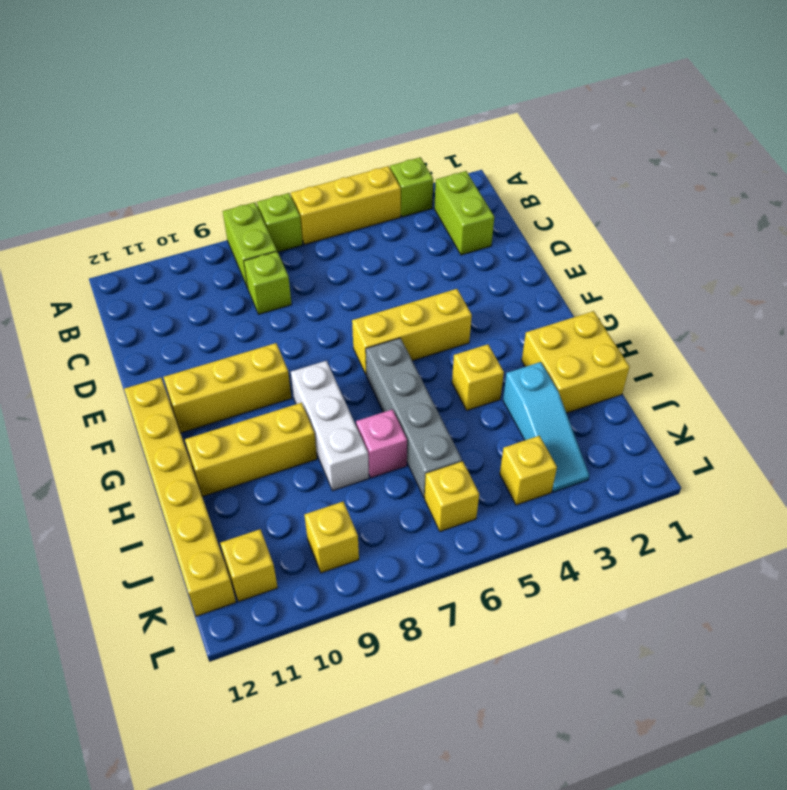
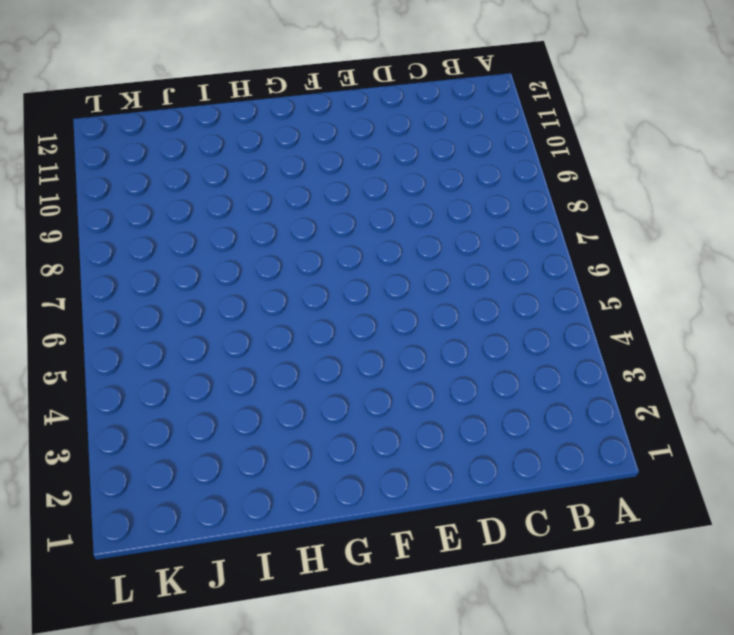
none -> lime brick A3 level 1
none -> yellow brick A4:A6 level 1
none -> lime brick A7 level 1

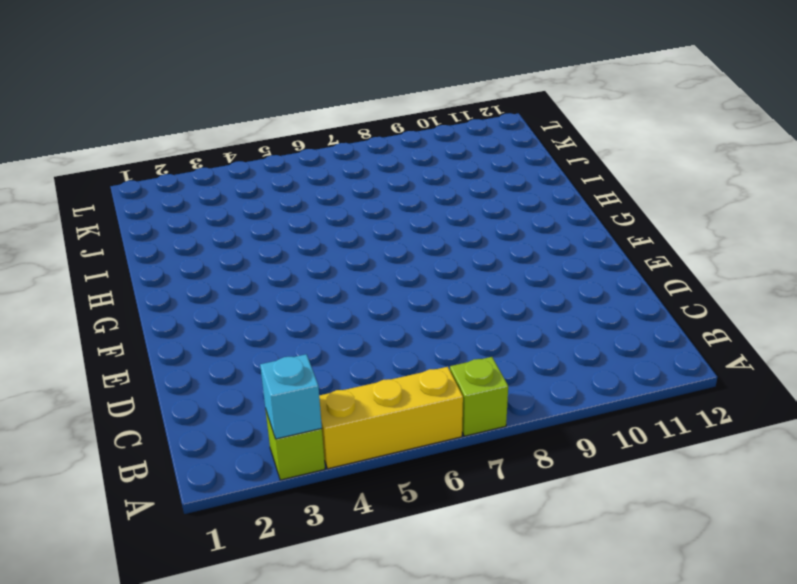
cyan brick A3 level 2 -> none
none -> lime brick A8:B8 level 1
none -> lime brick B2:C2 level 1
none -> lime brick C8 level 1

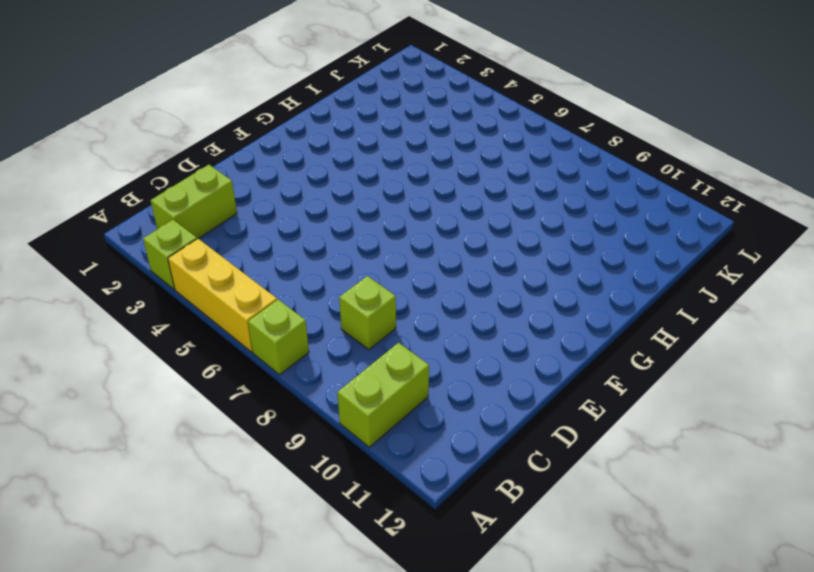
lime brick A10:B10 level 1 -> lime brick A8:B8 level 1
none -> yellow brick F4:F6 level 1
none -> yellow brick F9:F11 level 1
none -> yellow brick F12:K12 level 1

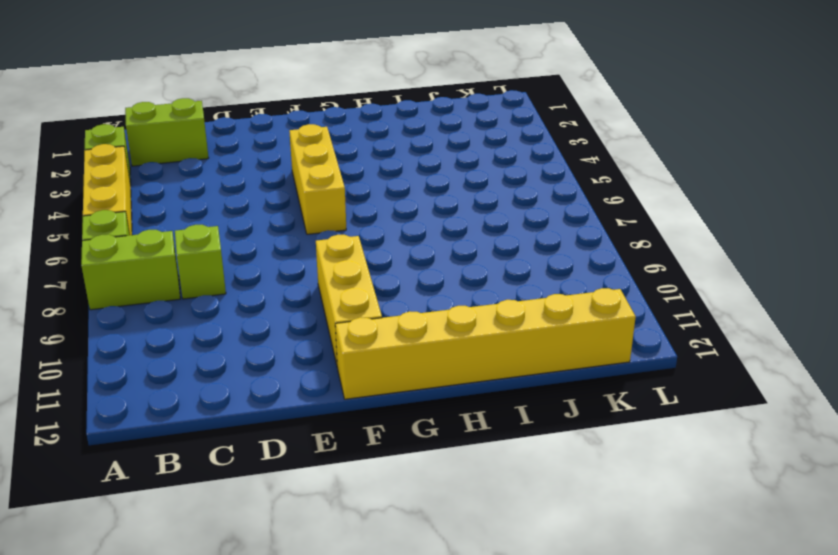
none -> grey brick G6:J6 level 1
none -> white brick G8:I8 level 1
none -> yellow brick H1:I2 level 1

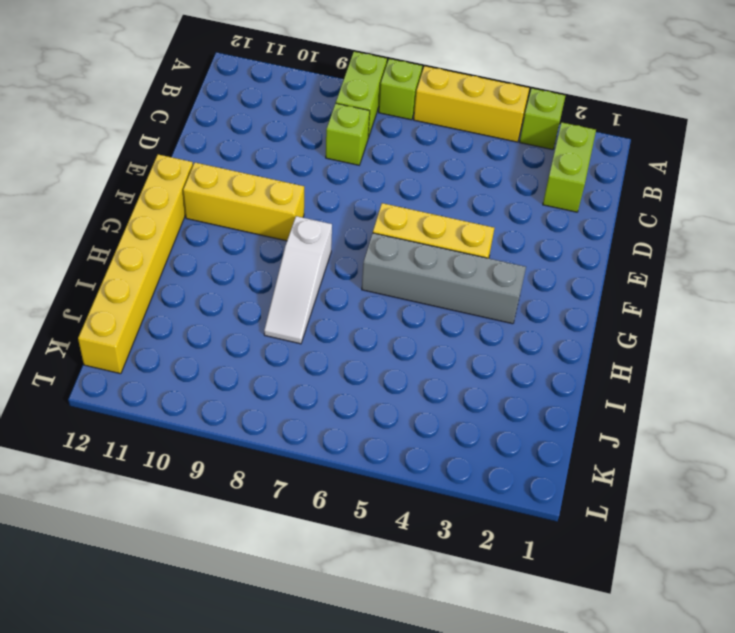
grey brick G3:G6 level 1 -> grey brick G6:J6 level 1
white slope G8:I8 level 1 top G -> white brick G8:I8 level 1
none -> yellow brick H1:I2 level 1
none -> yellow brick H4 level 1
none -> yellow brick H9:H11 level 1

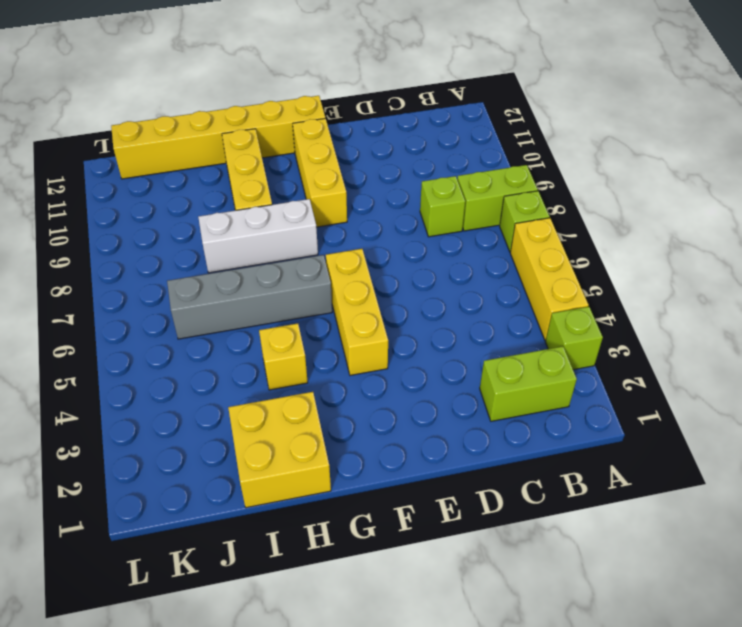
none -> cyan slope I3:K3 level 1 top I
none -> pink brick I7 level 1
none -> yellow brick K4 level 1

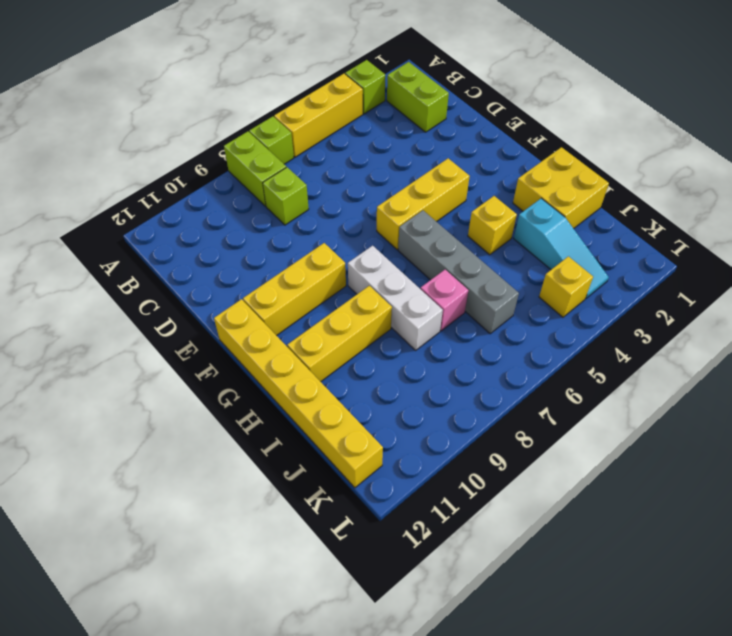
none -> yellow brick K6 level 1
none -> yellow brick K9 level 1
none -> yellow brick K11 level 1

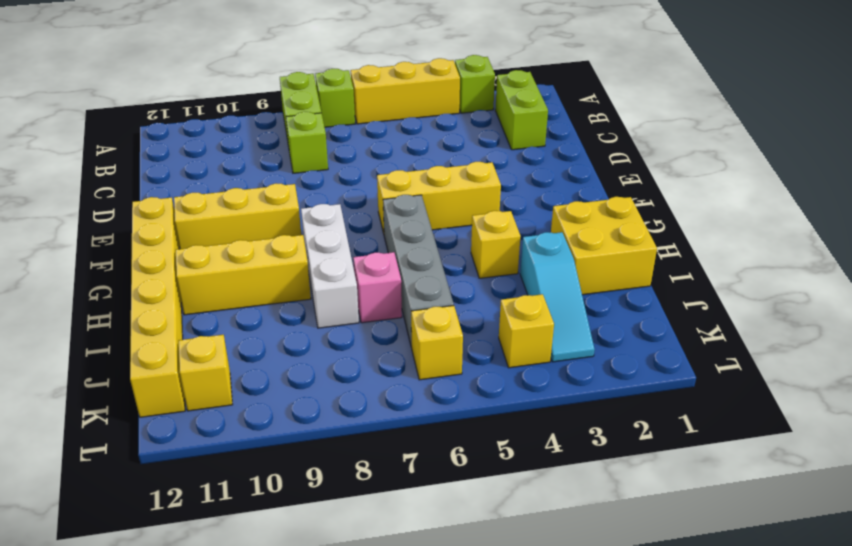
none -> yellow brick K9 level 1

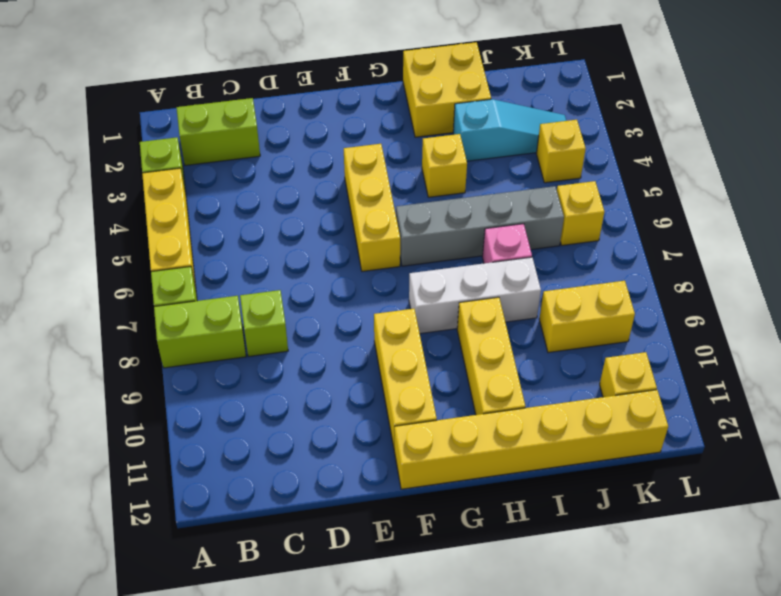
yellow brick J9:K9 level 1 -> yellow brick K9 level 1

